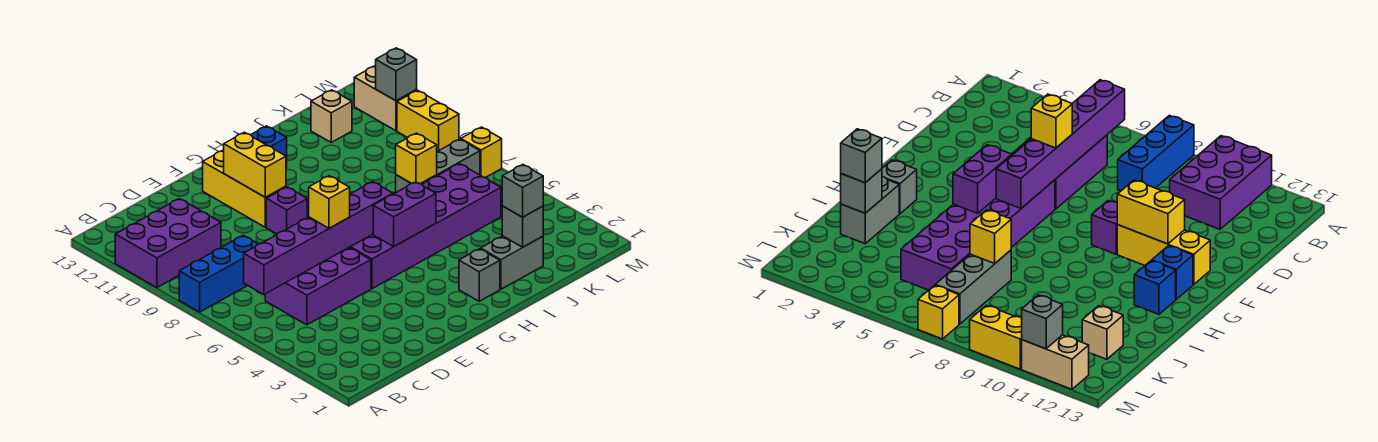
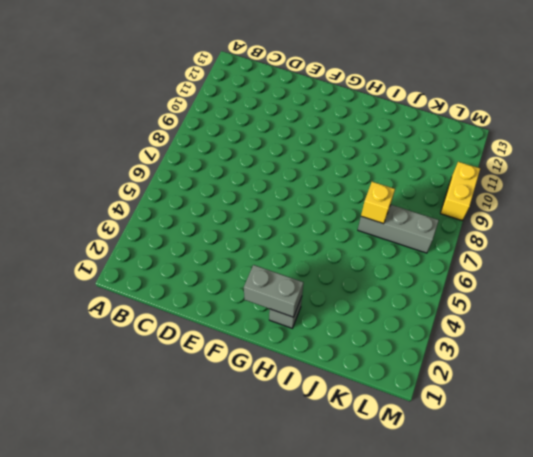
grey brick G2:H2 level 2 -> grey brick I2:J2 level 1
none -> blue brick A8:C8 level 1
none -> purple brick A10:C11 level 1
none -> purple brick C5:E6 level 1

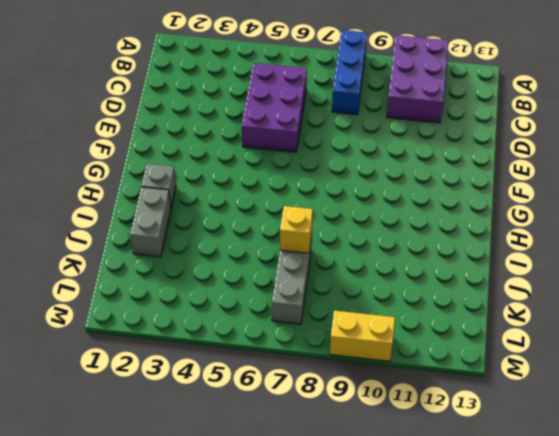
none -> purple brick F5:K6 level 1
none -> purple brick F9 level 1
none -> yellow brick F10:F12 level 1

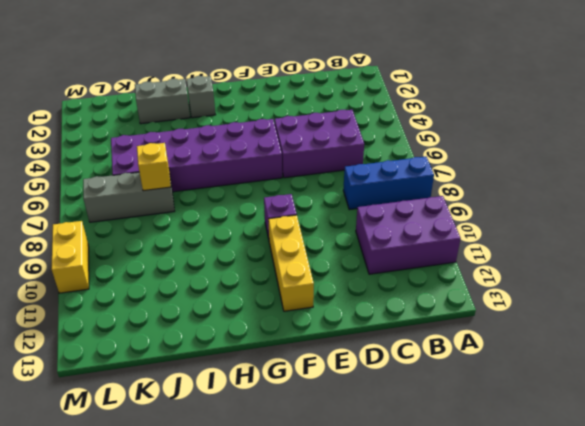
none -> blue brick G12 level 1
none -> blue brick H12 level 1
none -> tan brick K12 level 1

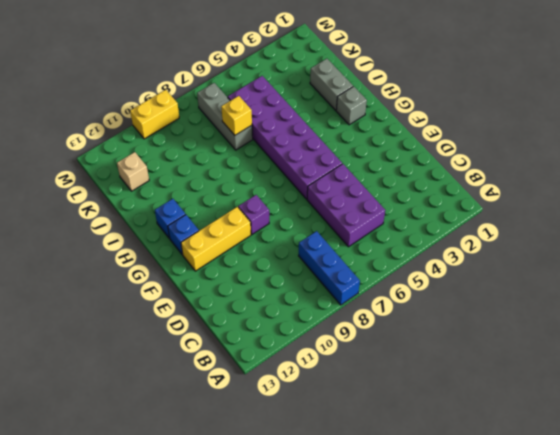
none -> purple brick A10:C11 level 1
none -> yellow brick M7 level 1
none -> tan brick M11:M12 level 1

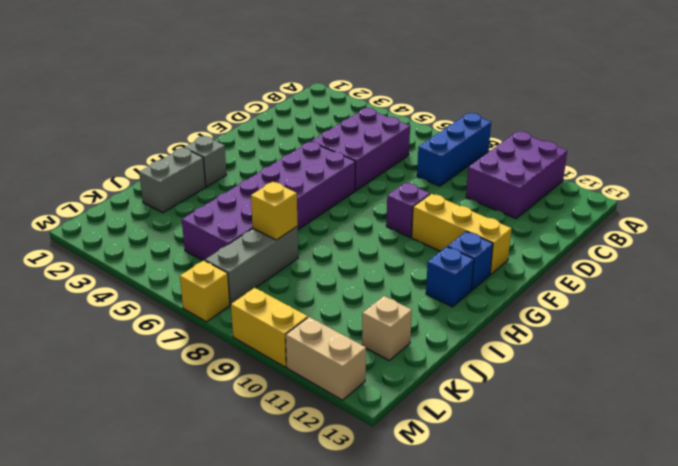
none -> purple brick B6:G6 level 2
none -> yellow brick F10:F11 level 2
none -> purple brick G5:H5 level 2

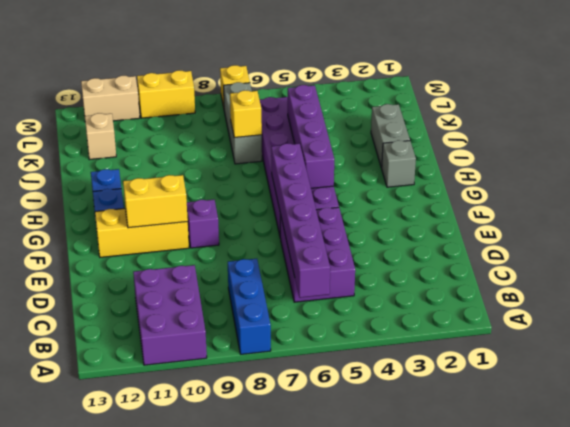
purple brick G5:J5 level 2 -> purple brick G5:H5 level 2
none -> grey brick J2 level 2
none -> grey brick M11 level 2
none -> yellow brick E6 level 3

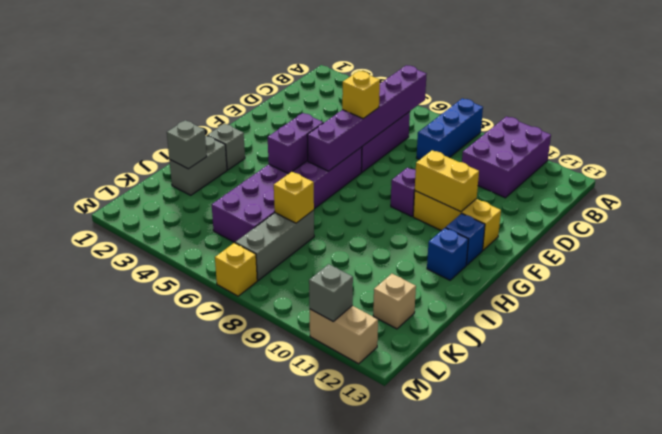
none -> yellow brick M9:M10 level 1
none -> grey brick J2 level 3

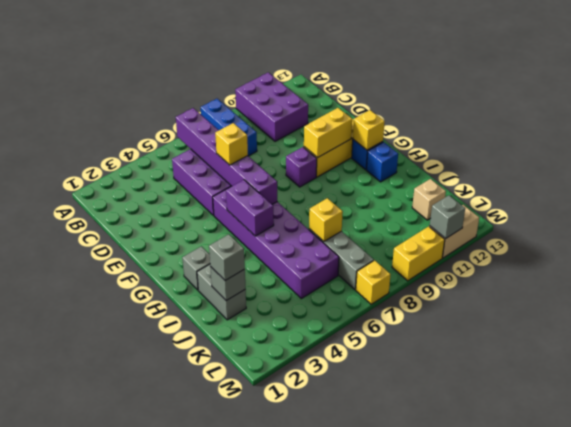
yellow brick G12 level 2 -> none

